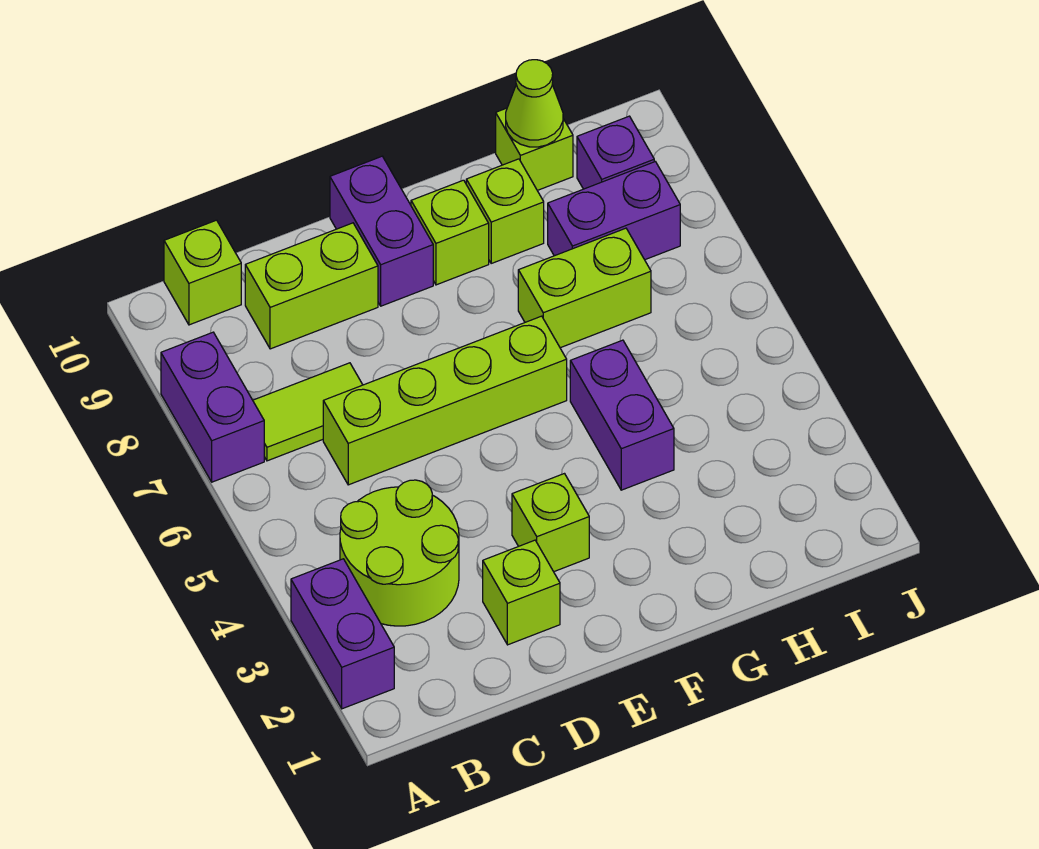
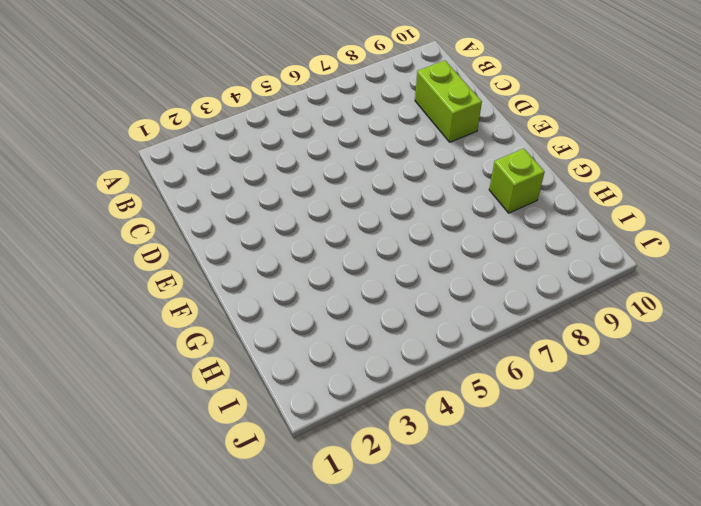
none -> purple brick A2:A3 level 1
none -> purple brick A7:A8 level 1
none -> lime round brick B3:C4 level 1

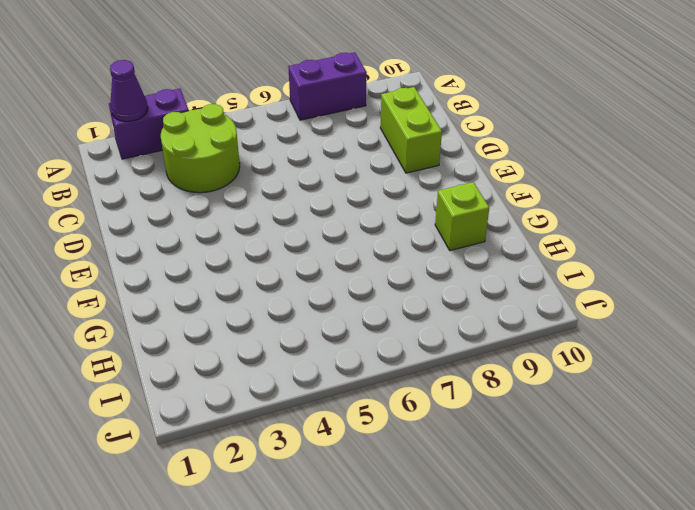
purple cone A2 level 2 -> none
none -> lime tile B7:C7 level 1
none -> lime brick B10 level 1
none -> lime brick C6:F6 level 1

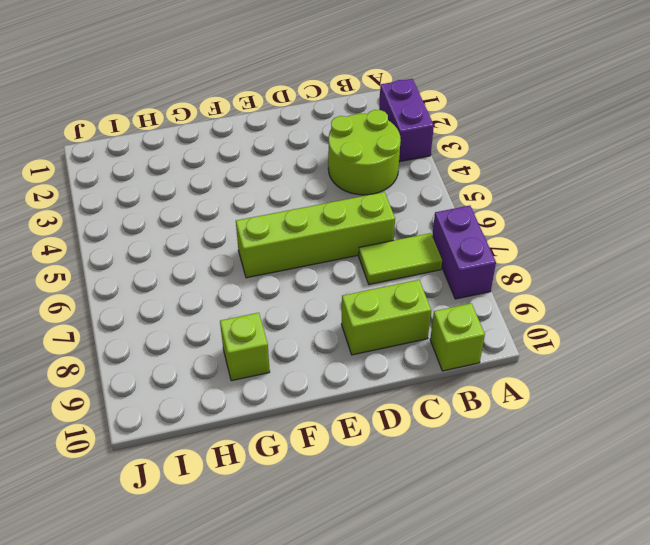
none -> lime brick D2 level 1
none -> lime brick E3 level 1
none -> purple brick E9:E10 level 1

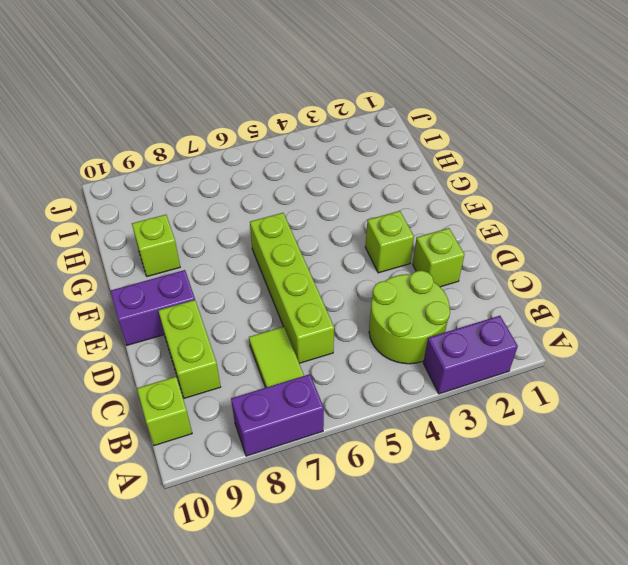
none -> lime brick F9 level 1
none -> purple brick G4:G5 level 1
none -> lime brick G7:H7 level 1

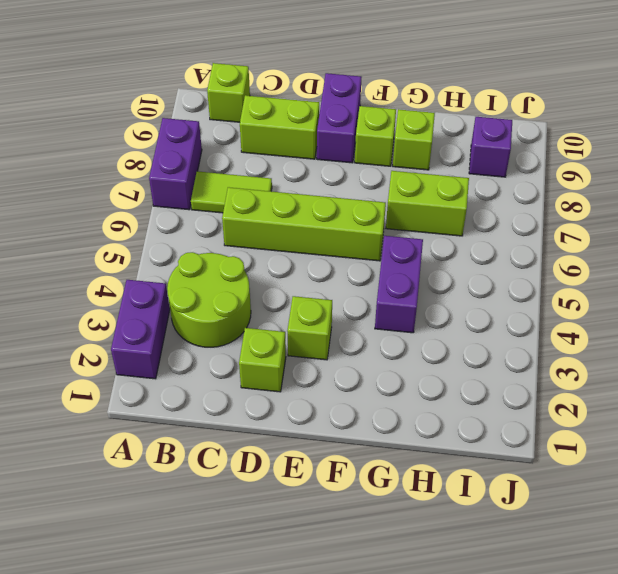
none -> purple brick H8:I8 level 1
none -> lime brick H10 level 1
none -> lime cone H10 level 2

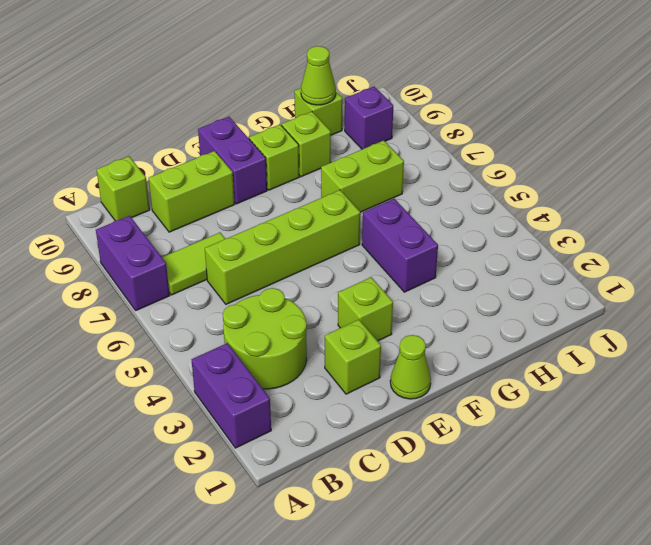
lime cone E1 level 1 -> none
none -> purple brick H8:I8 level 1

